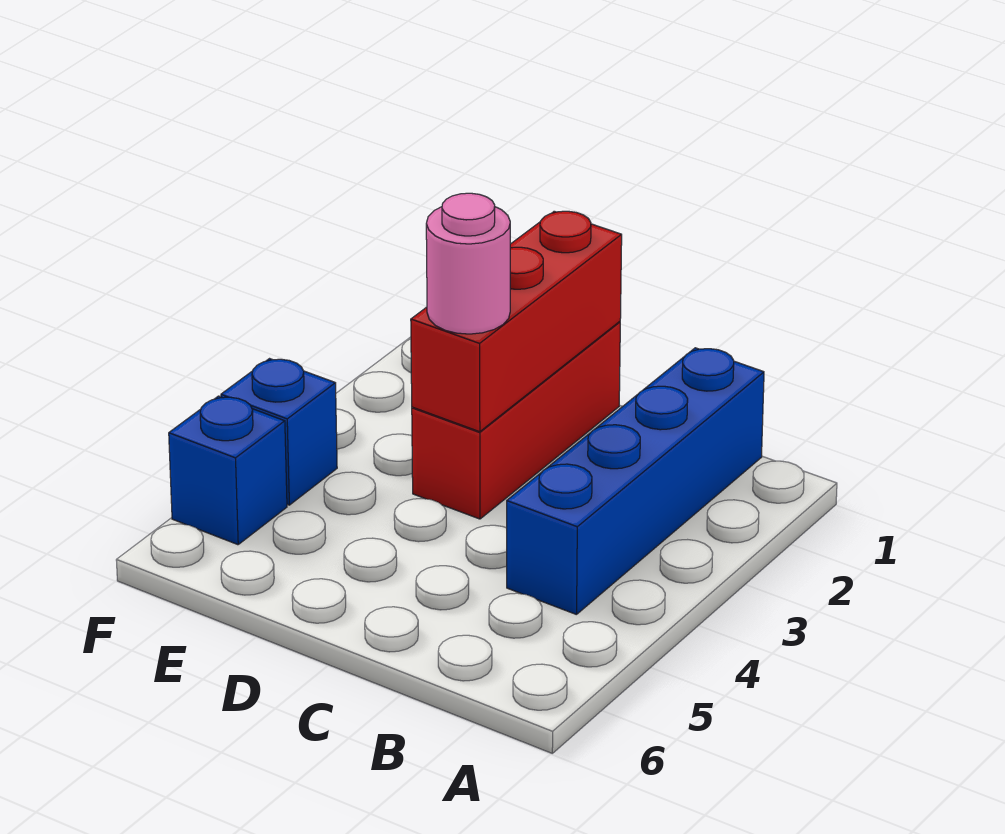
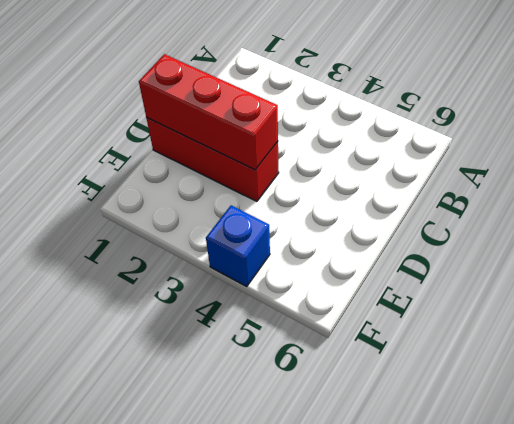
none -> blue brick B1:B4 level 1
none -> blue brick F5 level 1

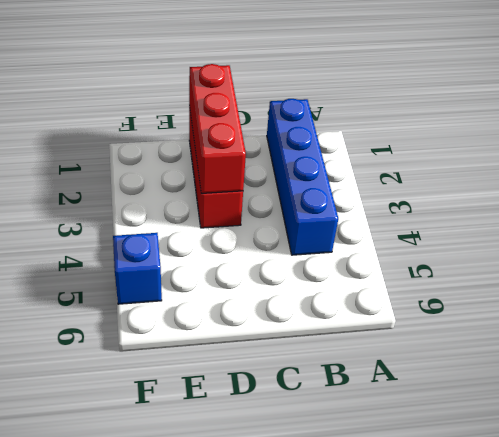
none -> blue brick F4 level 1
none -> pink round brick D3 level 3

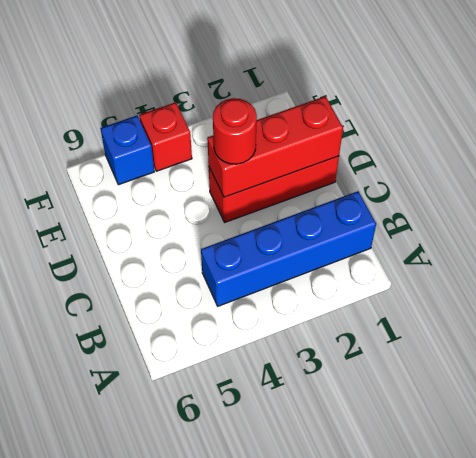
red round brick D3 level 3 -> pink round brick D3 level 3
red brick F4 level 1 -> blue brick F4 level 1

